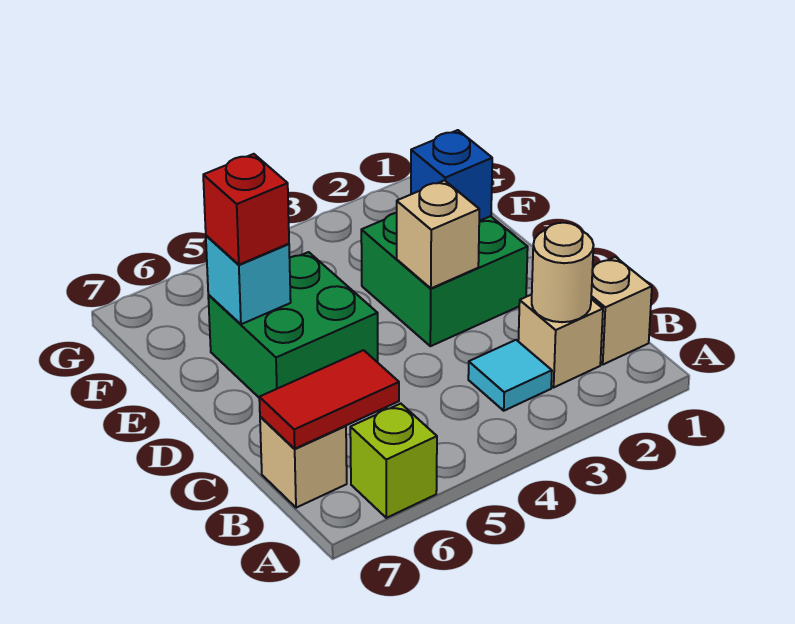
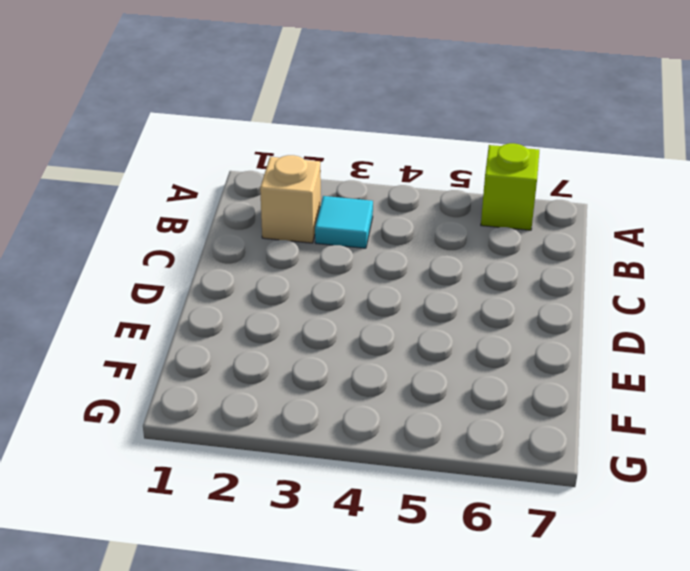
none -> tan brick B1 level 1
none -> tan brick B7 level 1
none -> green brick D2:E3 level 1

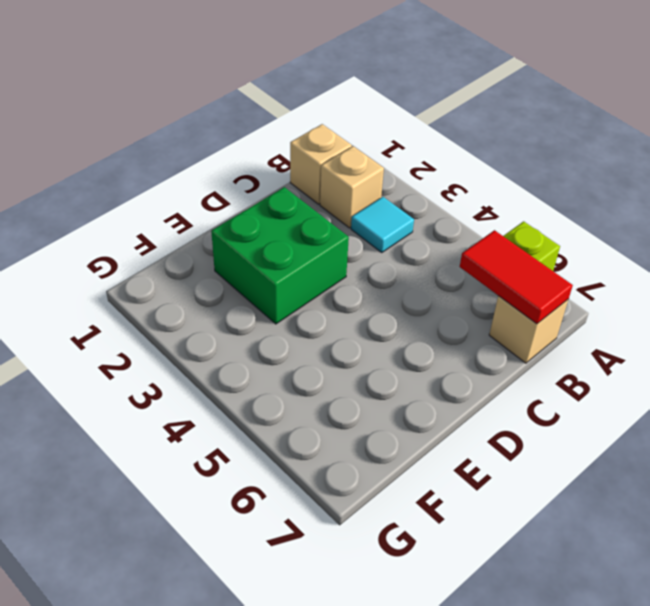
none -> green brick D5:E6 level 1
none -> tan round brick B2 level 2
none -> tan brick D3 level 2

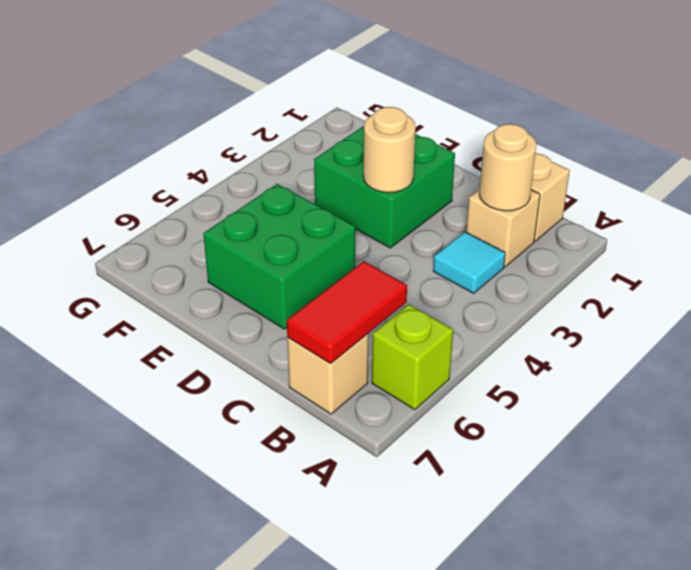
tan round brick D3 level 2 -> tan brick D3 level 2
none -> blue brick E2 level 2
none -> cyan brick E6 level 2
none -> red brick E6 level 3

